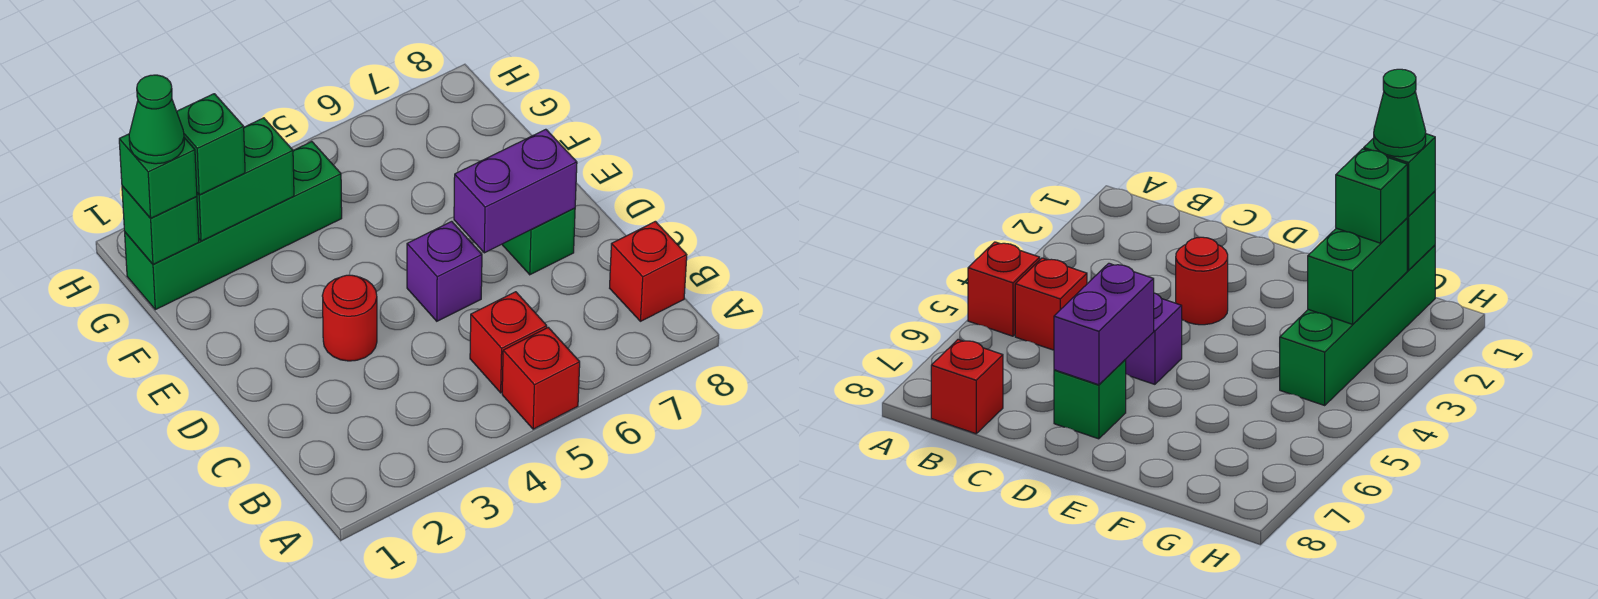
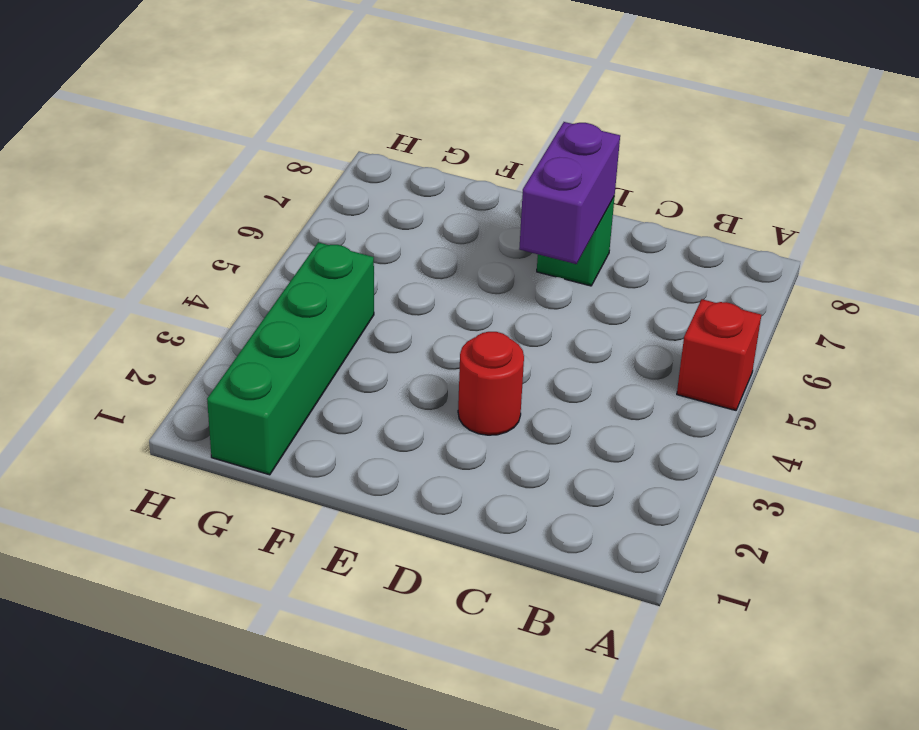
none -> red brick B5 level 1
none -> red brick B8 level 1
none -> purple brick D5 level 1

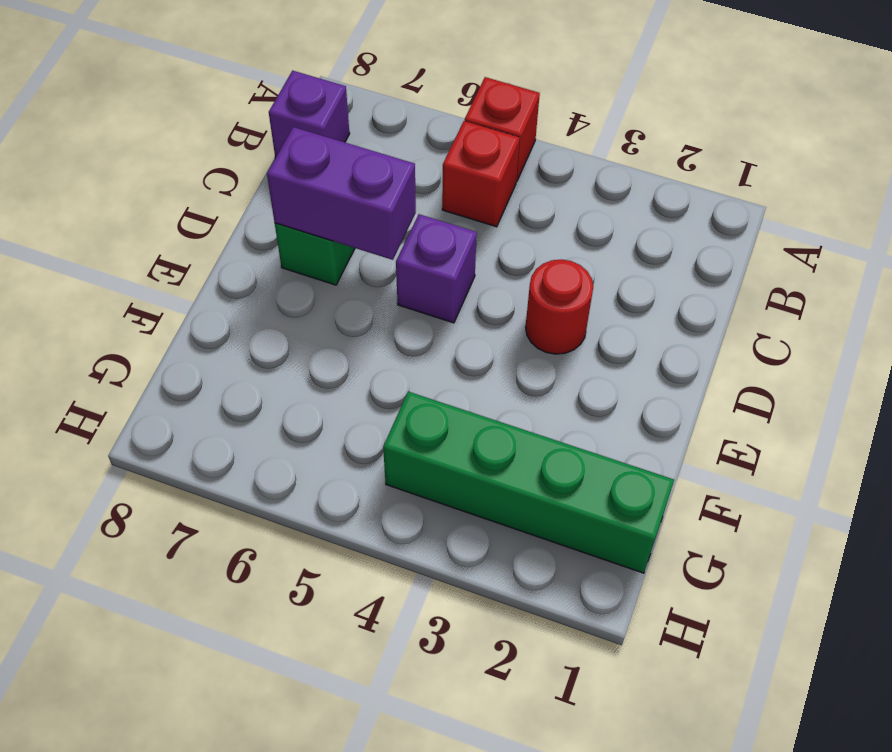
purple brick B8 level 1 -> red brick B8 level 1
none -> green brick G1 level 2
none -> green brick G2:G3 level 2
none -> green brick G1 level 3

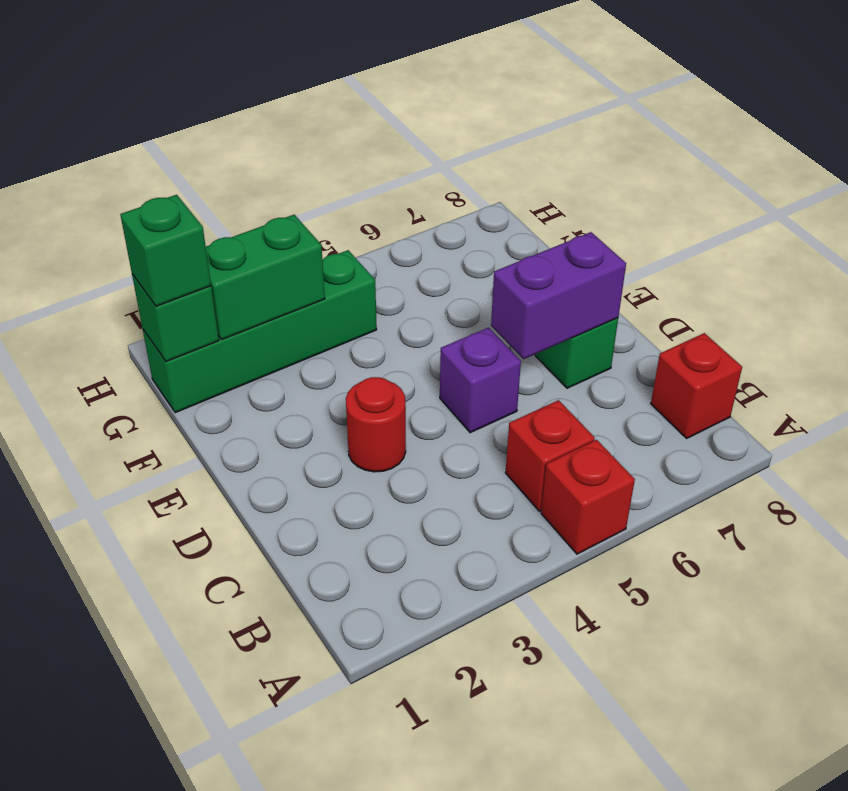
none -> green brick G2 level 3
none -> green cone G1 level 4

